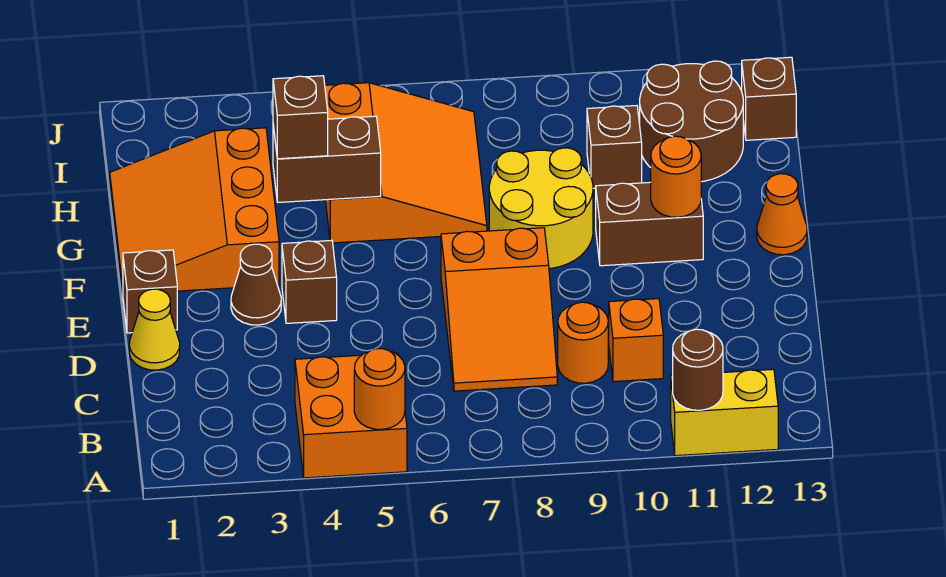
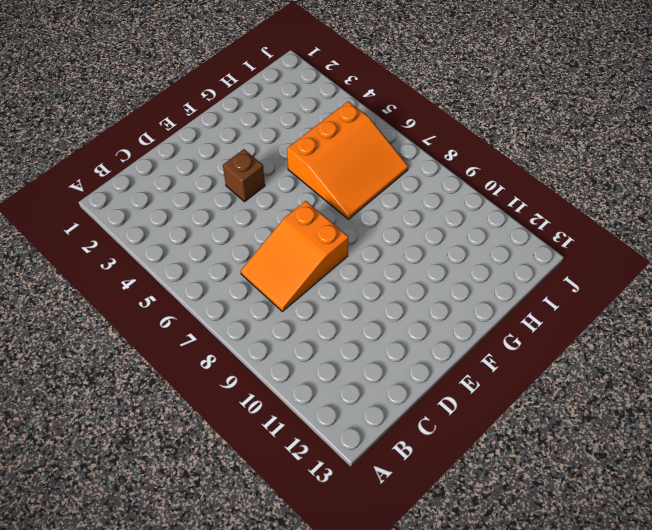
none -> orange brick A4:B5 level 1
none -> yellow brick A11:A12 level 1
none -> orange round brick C9 level 1

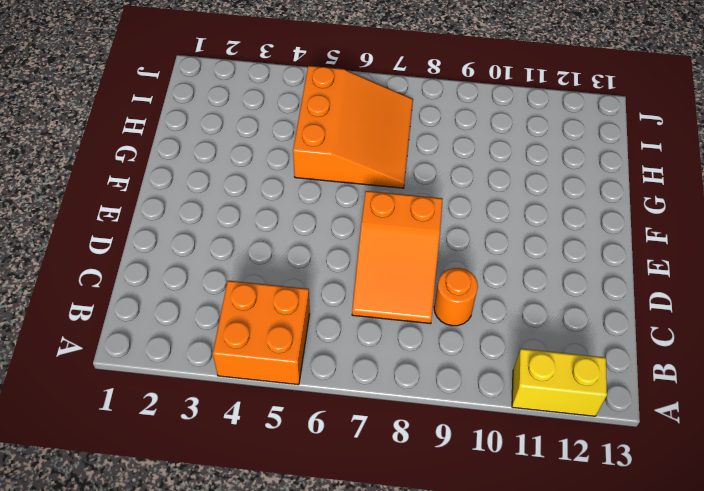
none -> orange brick C10 level 1
none -> yellow cone D1 level 1
none -> brown brick E1 level 1

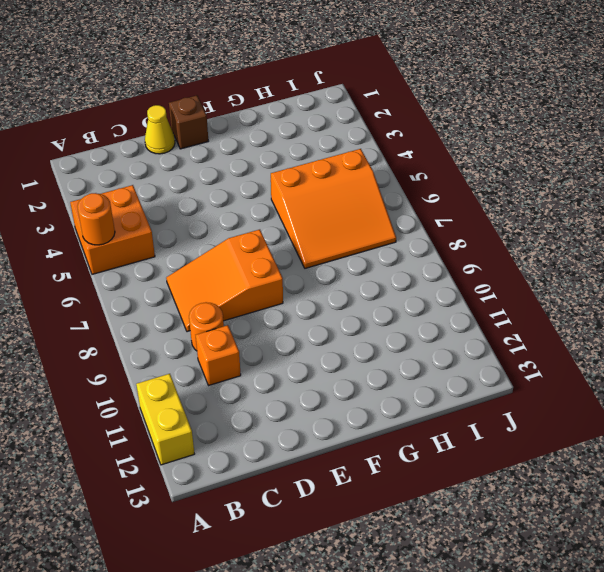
none -> brown cone E3 level 1
none -> brown brick E4 level 1
none -> orange slope F1:H3 level 1 top 3

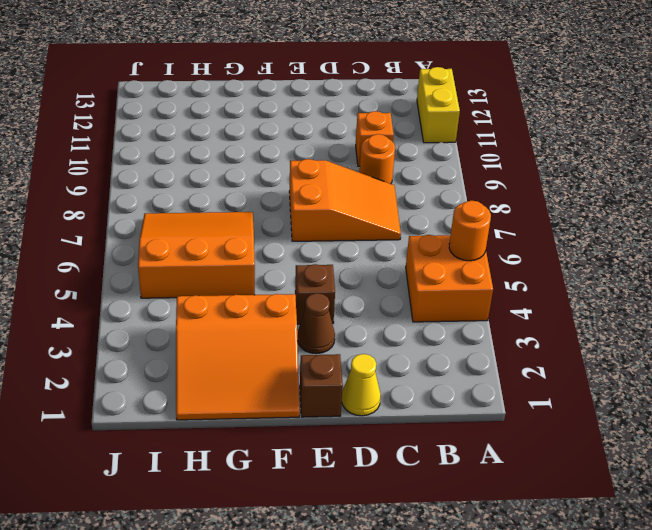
none -> yellow round brick F8:G9 level 1
none -> brown brick F10:F11 level 1
none -> orange cone F13 level 1

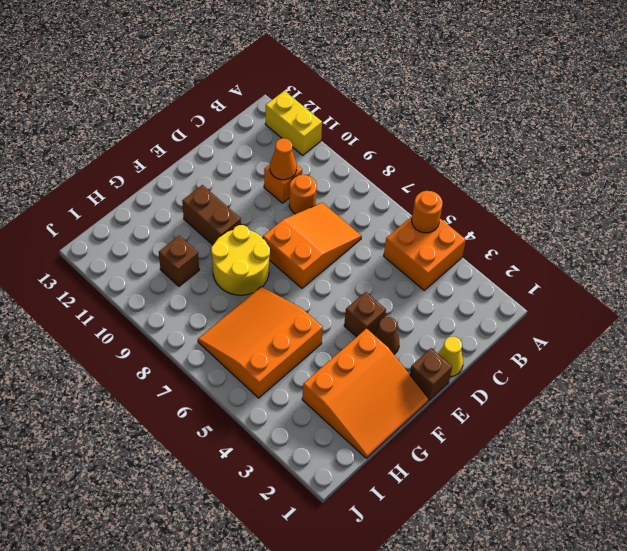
orange cone C10 level 2 -> orange cone F13 level 1
none -> brown round brick H11:I12 level 1
none -> brown brick I13 level 1
none -> brown round brick A11 level 2

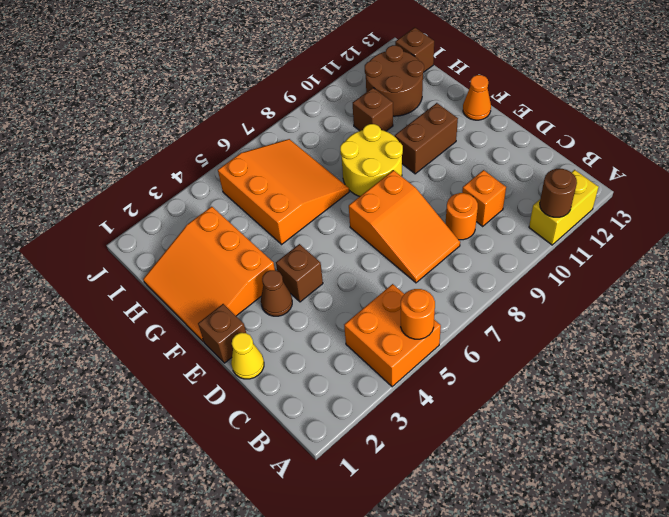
none -> orange round brick F11 level 2
none -> brown brick G4:G5 level 2
none -> brown brick G4 level 3

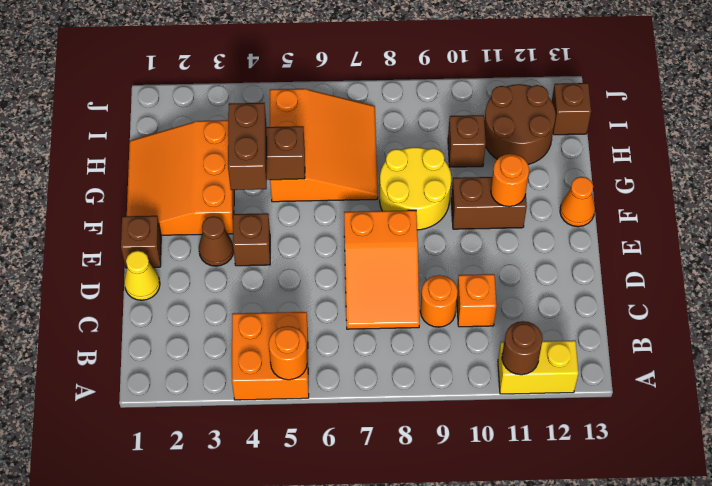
brown brick F4:G4 level 3 -> brown brick G4 level 3

